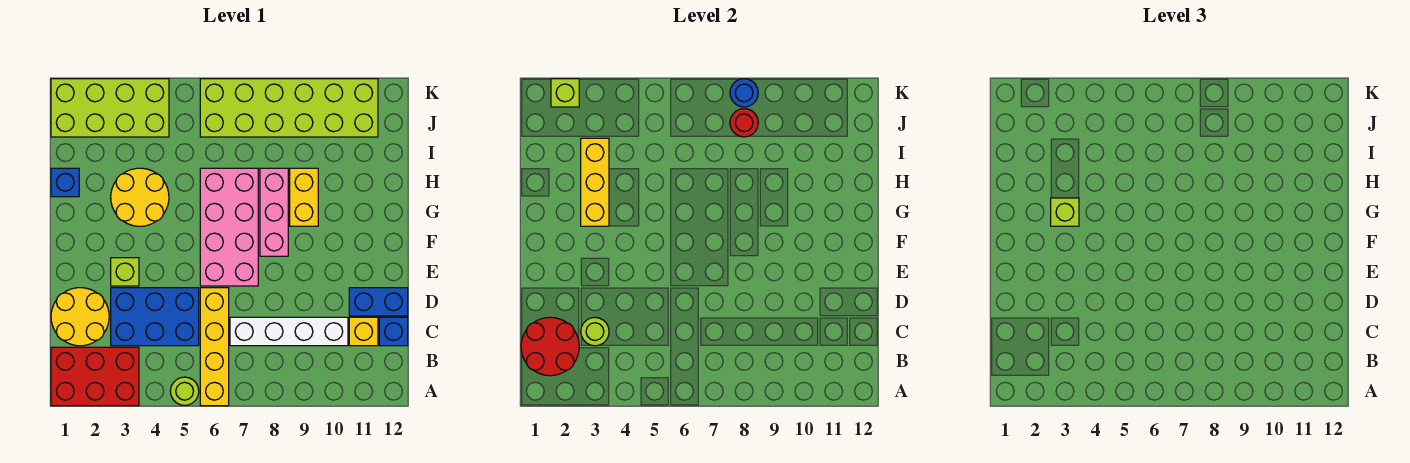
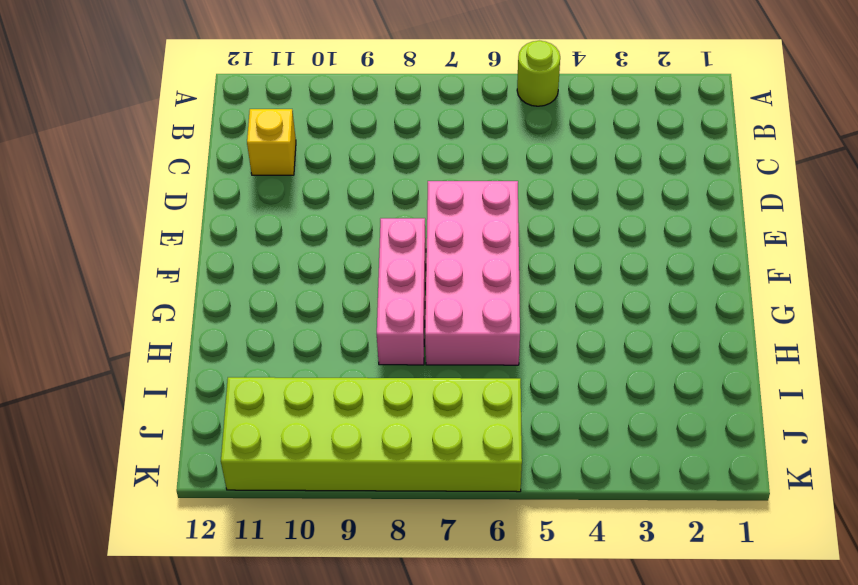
none -> red brick A1:B3 level 1
none -> yellow brick A6:D6 level 1
none -> yellow round brick C1:D2 level 1

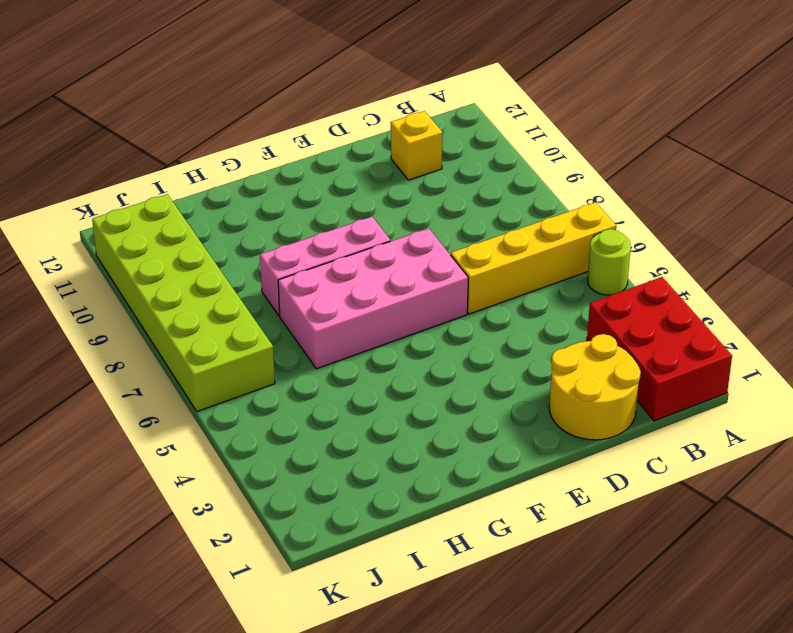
none -> blue brick C3:D5 level 1
none -> white brick C7:C10 level 1
none -> blue brick C12 level 1

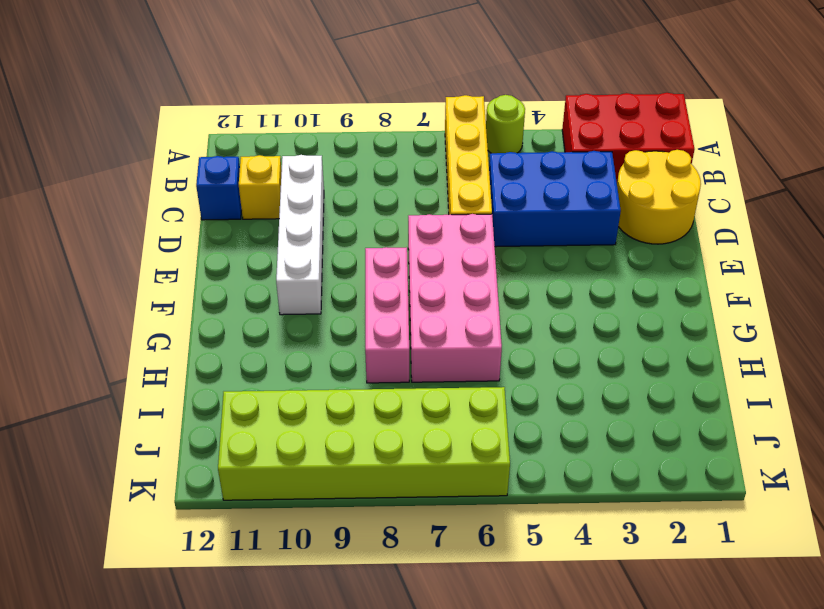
white brick C10:F10 level 1 -> white brick C7:C10 level 1
none -> blue brick D11:D12 level 1
none -> lime brick E3 level 1
none -> yellow round brick G3:H4 level 1

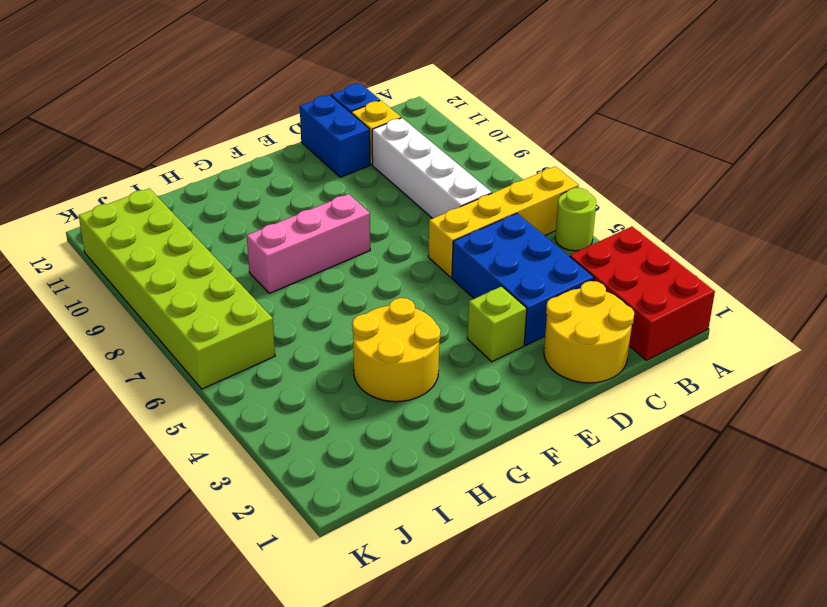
none -> pink brick E6:H7 level 1
none -> yellow brick G9:H9 level 1
none -> blue brick H1 level 1

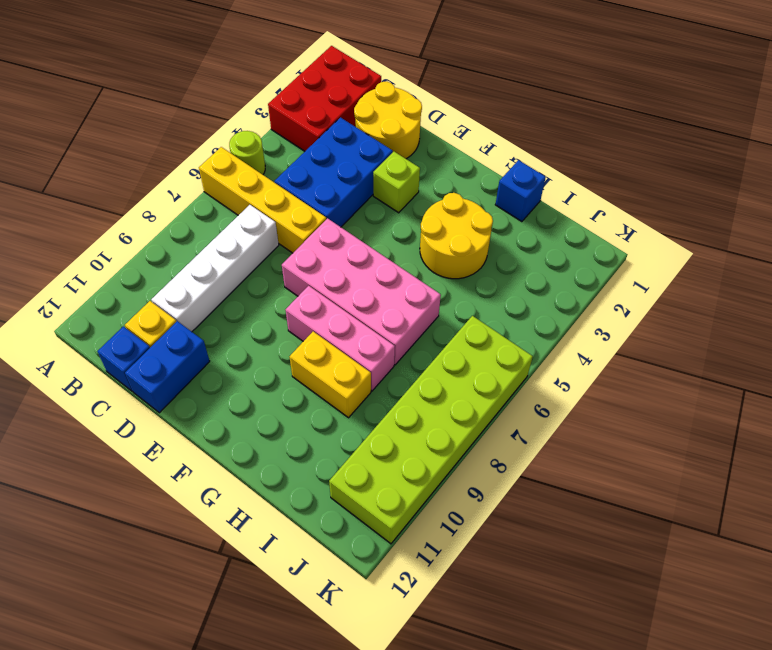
none -> lime brick J1:K4 level 1
none -> red round brick B1:C2 level 2
none -> lime round brick C3 level 2

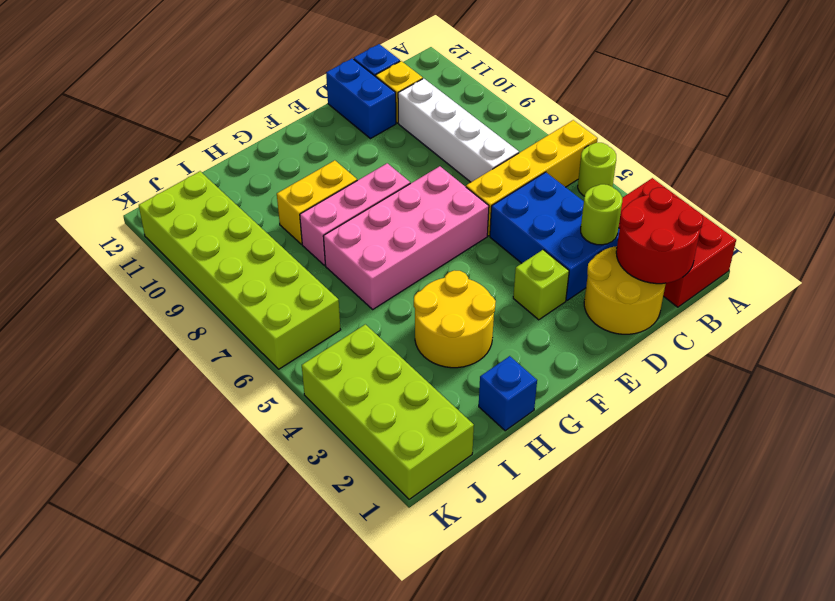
none -> yellow brick G3:I3 level 2
none -> red round brick J8 level 2
none -> lime brick K2 level 2

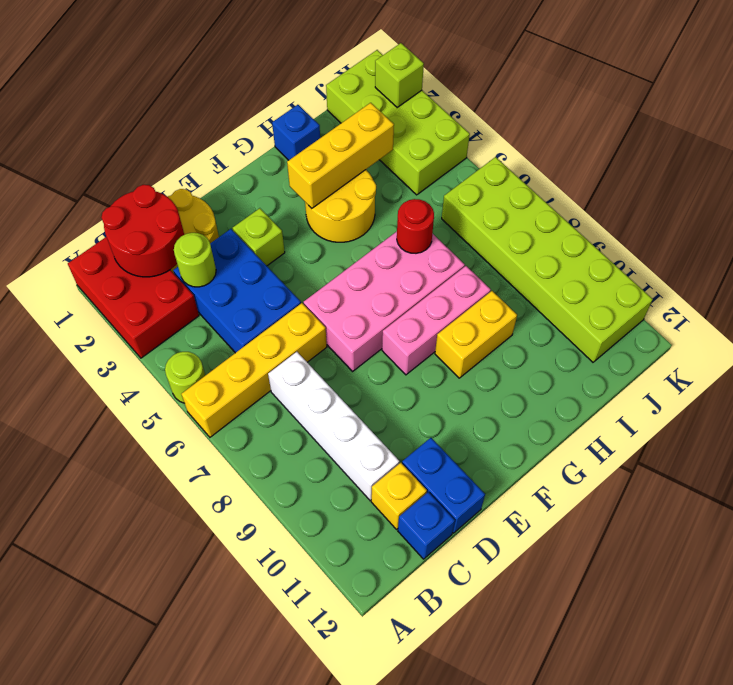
red round brick H6 level 2 -> red round brick J8 level 2
none -> blue round brick K8 level 2
none -> lime brick G3 level 3

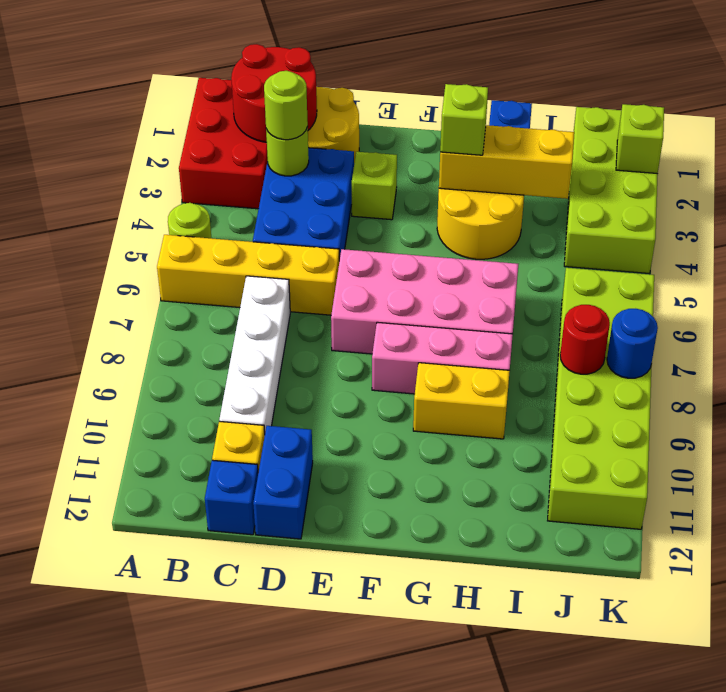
lime round brick C3 level 3 -> none

